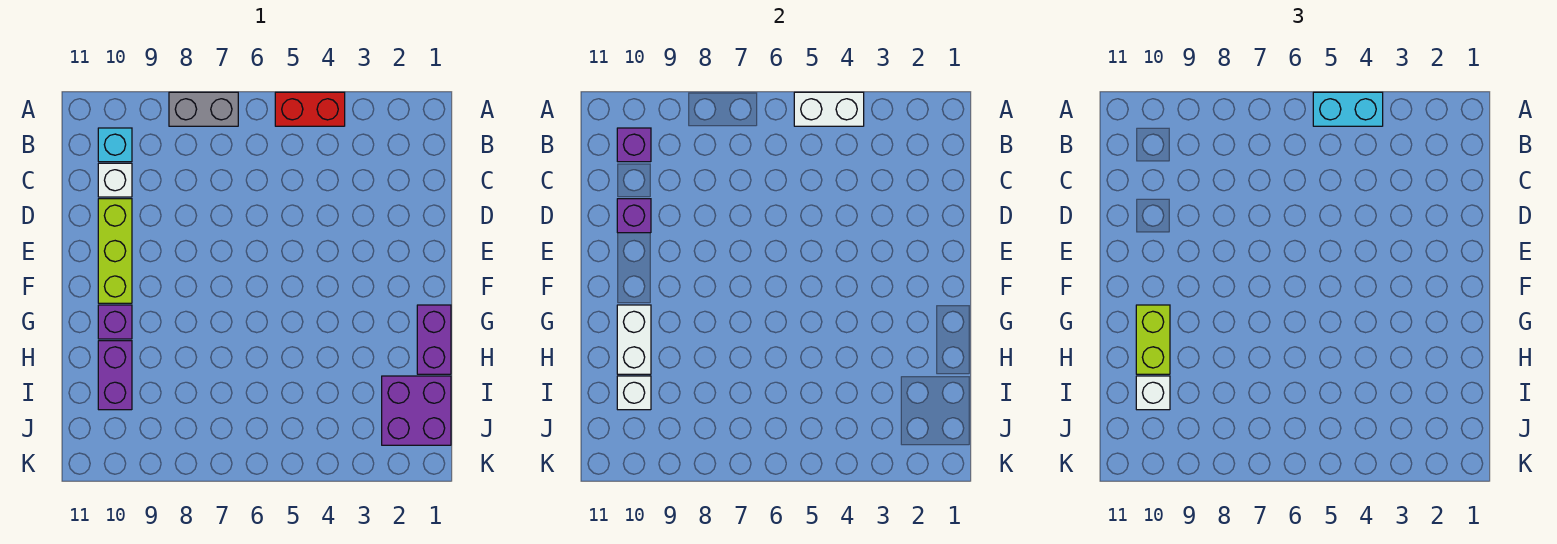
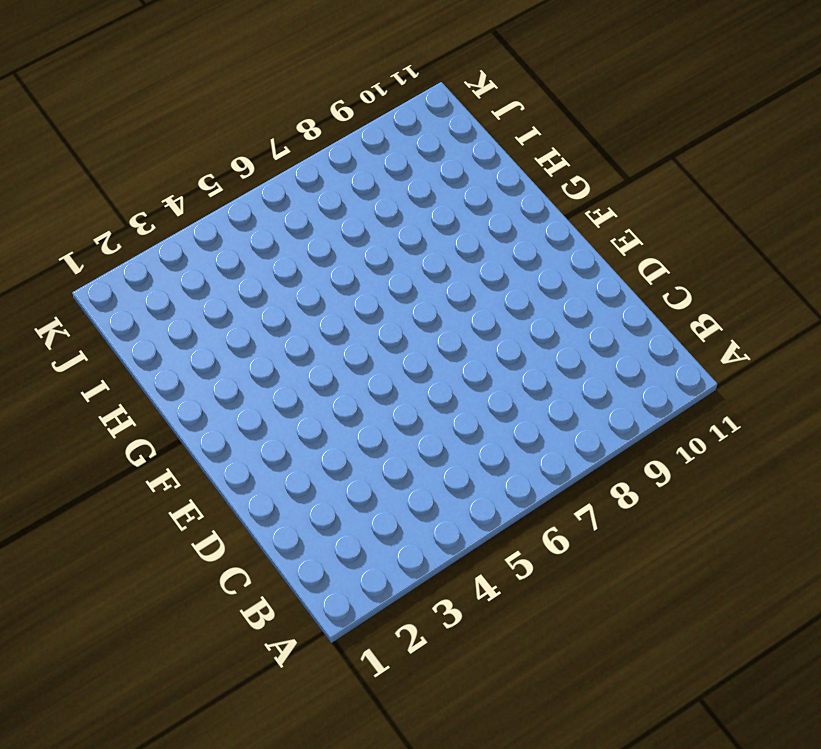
none -> red brick A4:A5 level 1
none -> grey brick A7:A8 level 1
none -> cyan brick B10 level 1

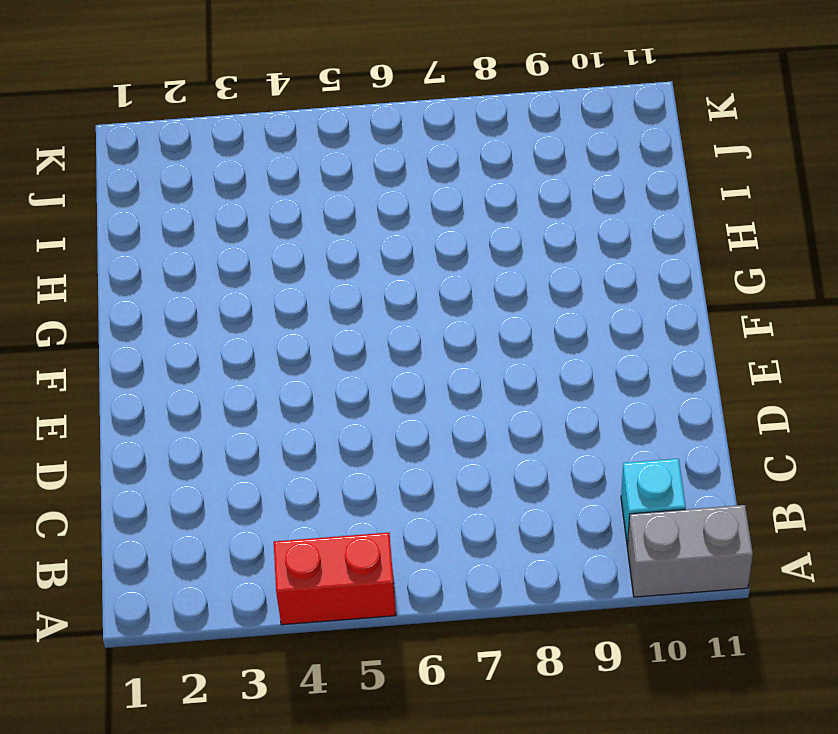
grey brick A10:A11 level 1 -> grey brick A7:A8 level 1
none -> white brick C10 level 1
none -> lime brick D10:F10 level 1
none -> purple brick G1:H1 level 1

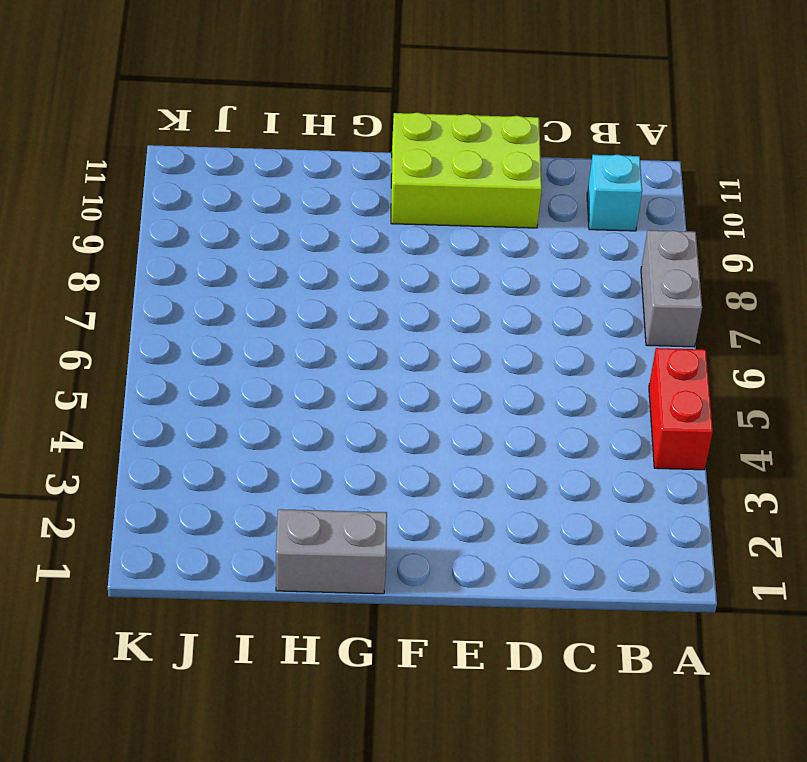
lime brick D10:F11 level 1 -> lime brick D10:F10 level 1
grey brick G1:H1 level 1 -> purple brick G1:H1 level 1
none -> white brick C10 level 1
none -> purple brick G10 level 1
none -> purple brick H10:I10 level 1

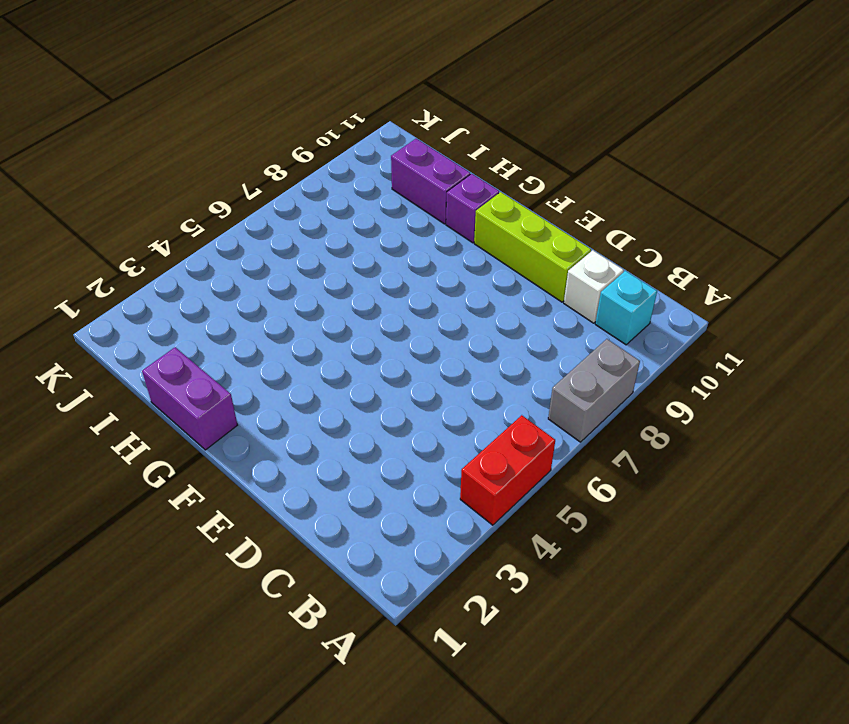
none -> purple brick I1:J2 level 1
none -> white brick A4:A5 level 2
none -> purple brick B10 level 2

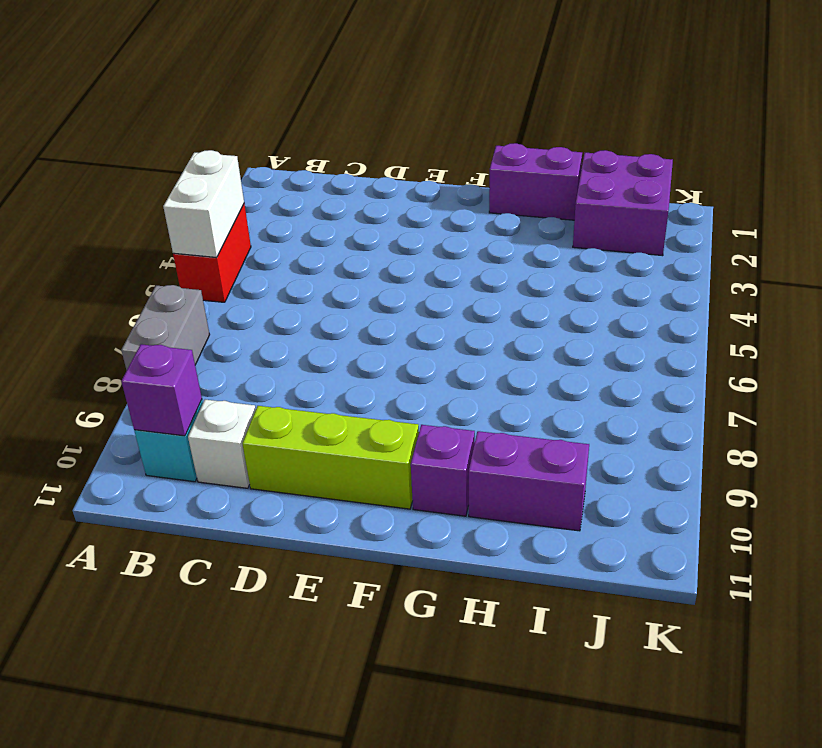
none -> purple brick D10 level 2
none -> white brick G10:H10 level 2
none -> white brick I10 level 2

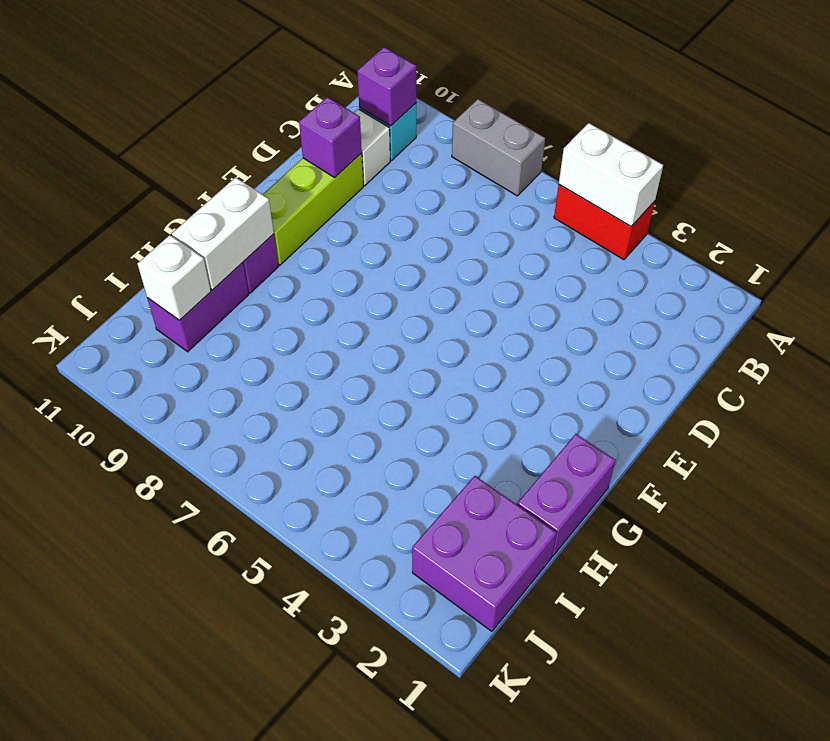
none -> cyan brick A4:A5 level 3
none -> lime brick G10:H10 level 3
none -> white brick I10 level 3

